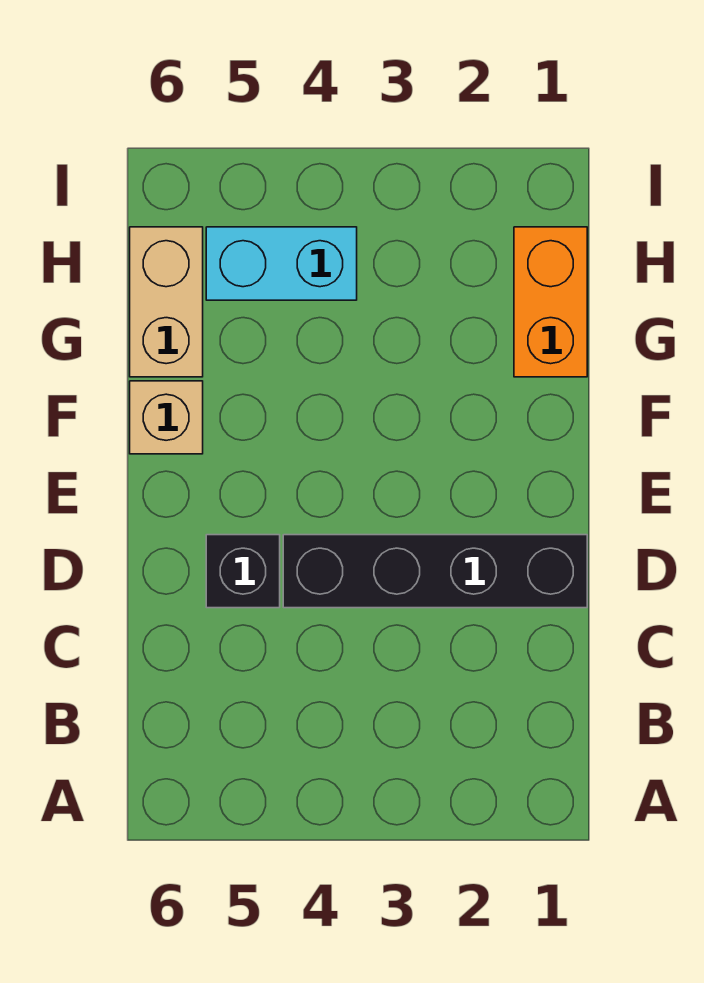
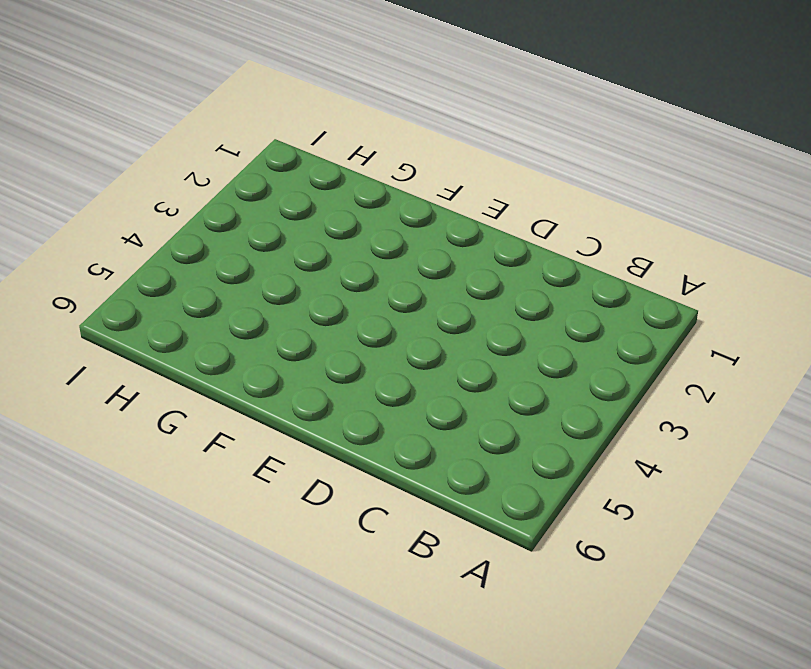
none -> black brick D1:D4 level 1
none -> black brick D5 level 1

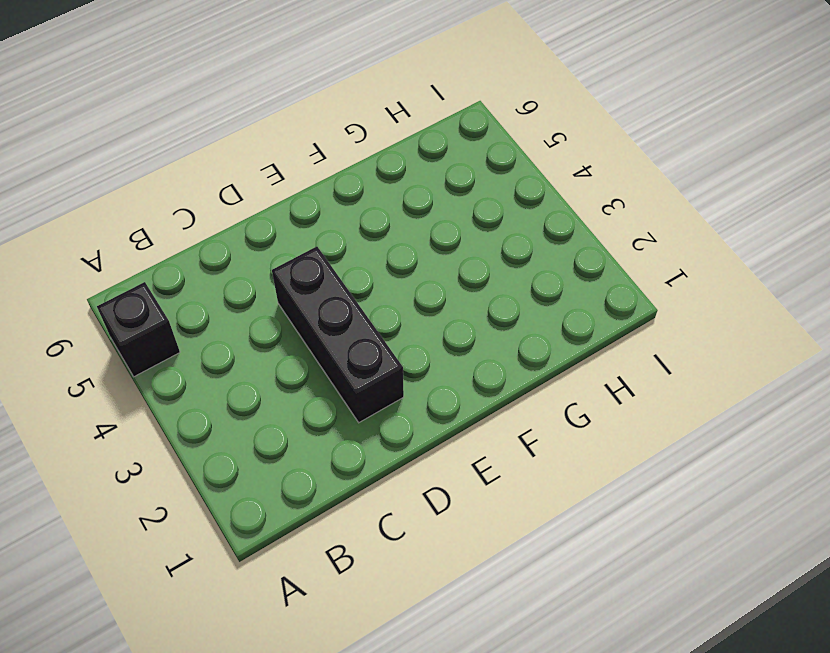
black brick A5 level 1 -> black brick D5 level 1
black brick D2:D4 level 1 -> black brick D1:D4 level 1
none -> tan brick F6 level 1
none -> orange brick G1:H1 level 1

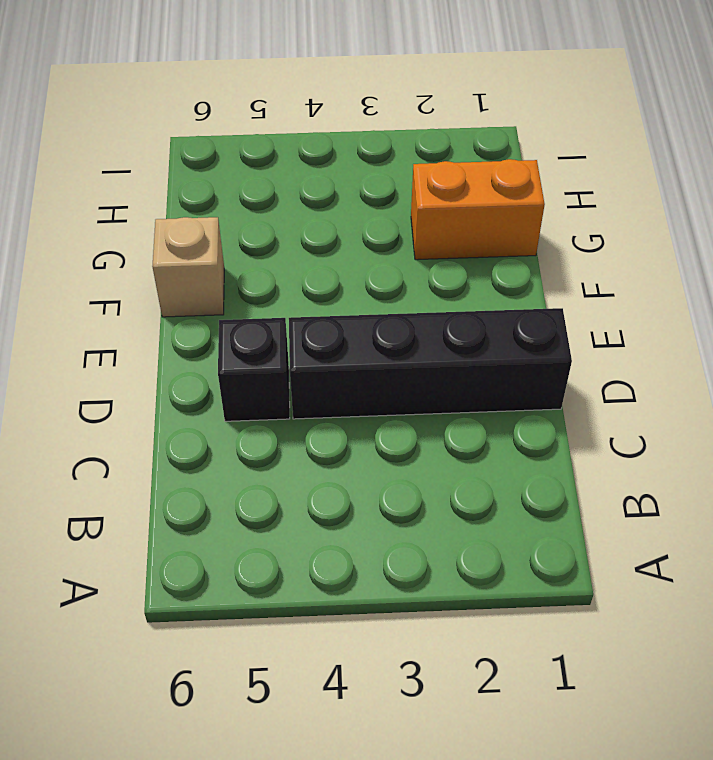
orange brick G1:G2 level 1 -> orange brick G1:H1 level 1
none -> tan brick G6:H6 level 1
none -> cyan brick H4:H5 level 1

